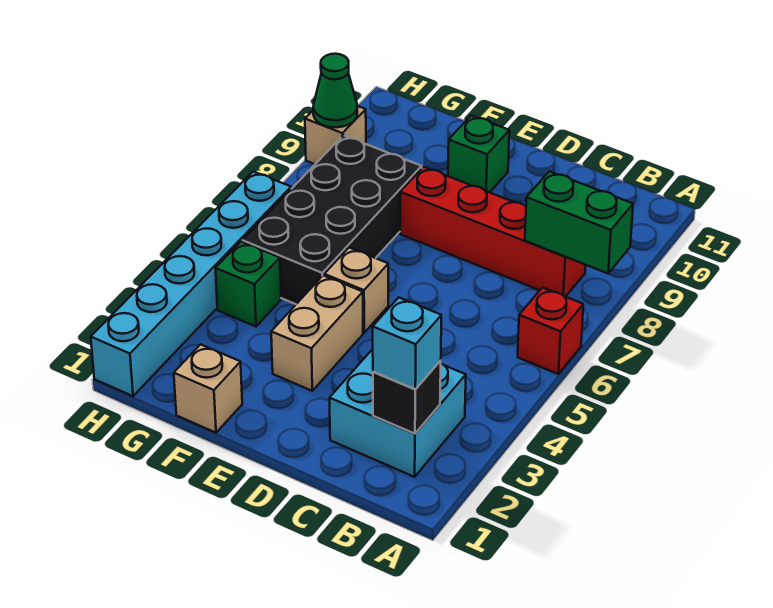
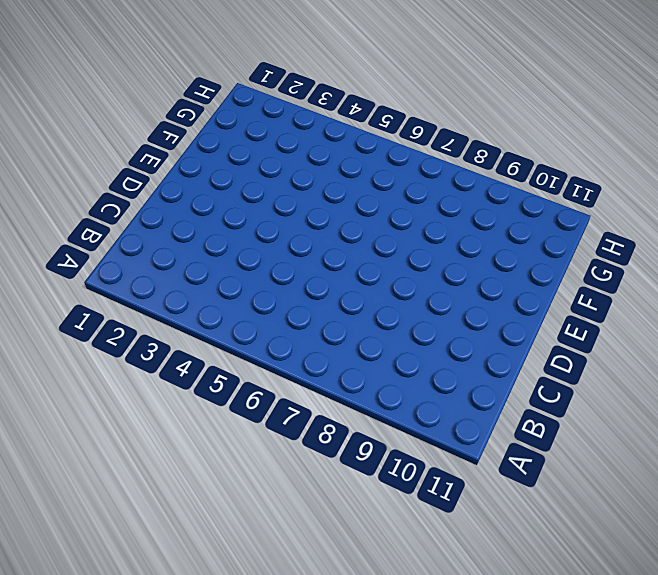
none -> red brick A6 level 1
none -> cyan brick B2:C3 level 1
none -> red brick B8:E8 level 1

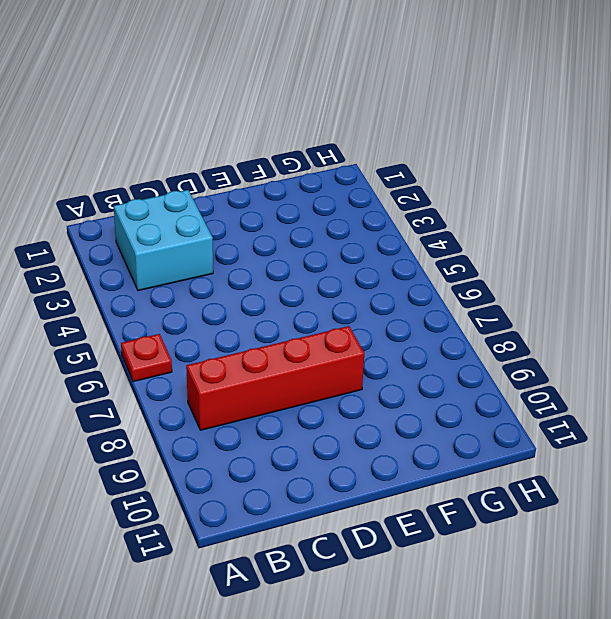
red plate A6 level 1 -> red brick A6 level 1
none -> tan brick E3:E4 level 1
none -> tan brick E5 level 1
none -> green brick E10 level 1

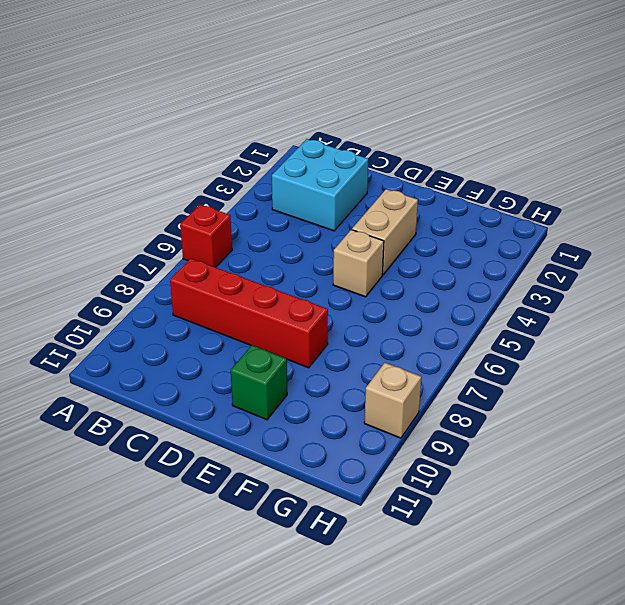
none -> tan brick F1 level 1
none -> black brick F5:G8 level 1
none -> green brick G4 level 1

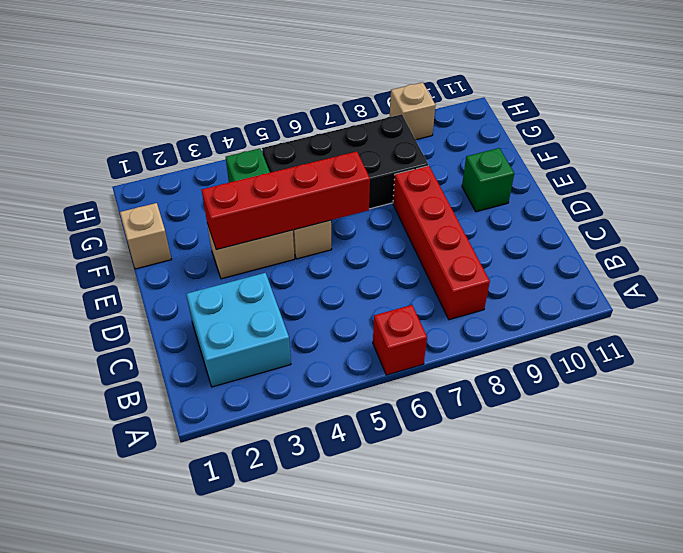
red brick E3:E6 level 2 -> none
none -> cyan brick H1:H6 level 1
none -> green brick A8:B8 level 2
none -> black brick B2 level 2

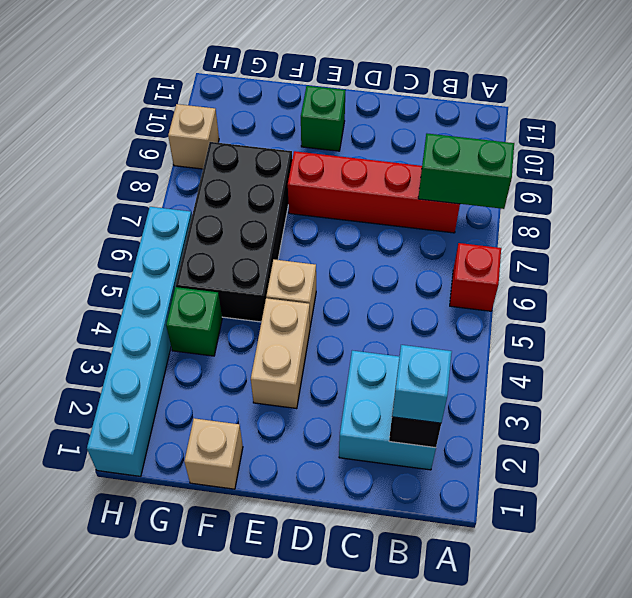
none -> green cone H9 level 2

